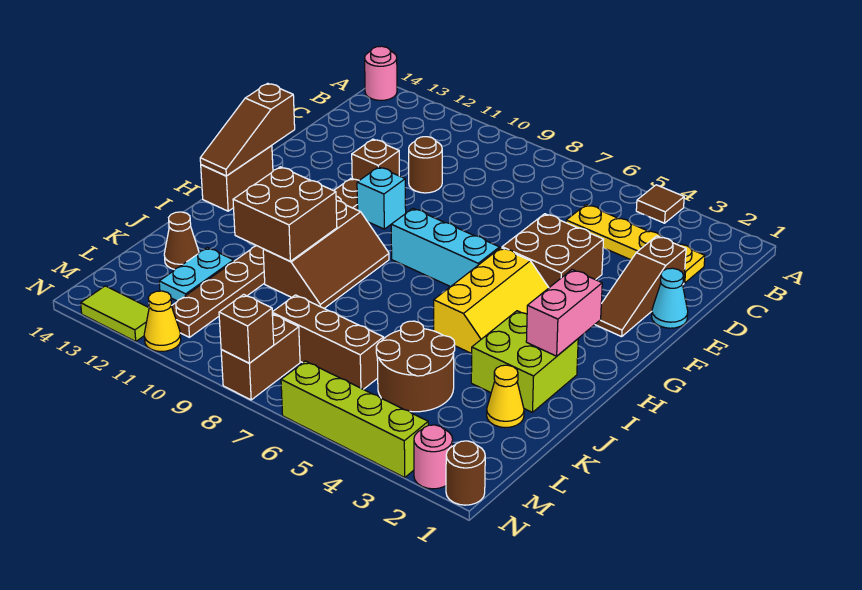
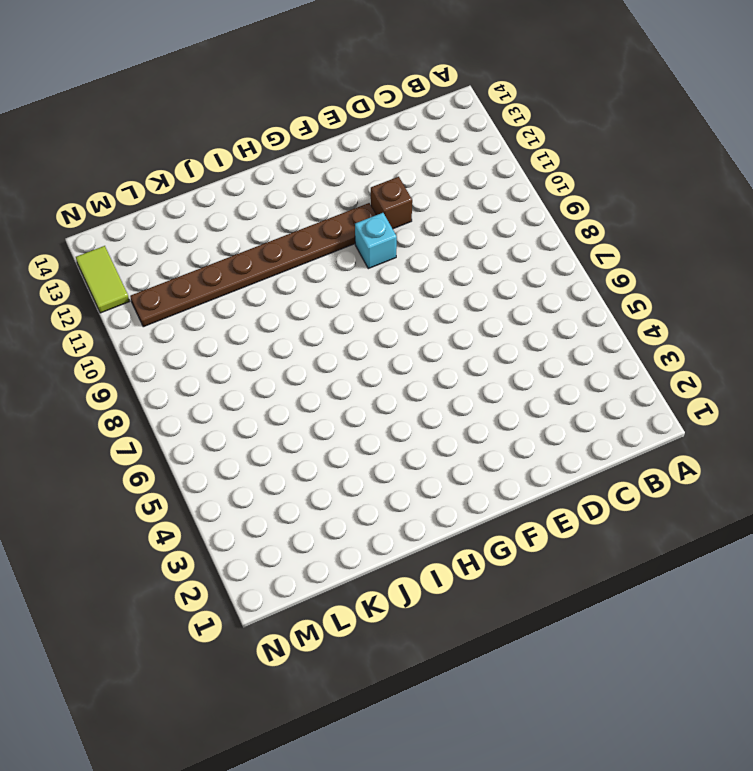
none -> brown tile A4 level 1
none -> pink round brick A14 level 1
none -> yellow plate C2:C5 level 1
none -> brown slope D2:F2 level 1 top D

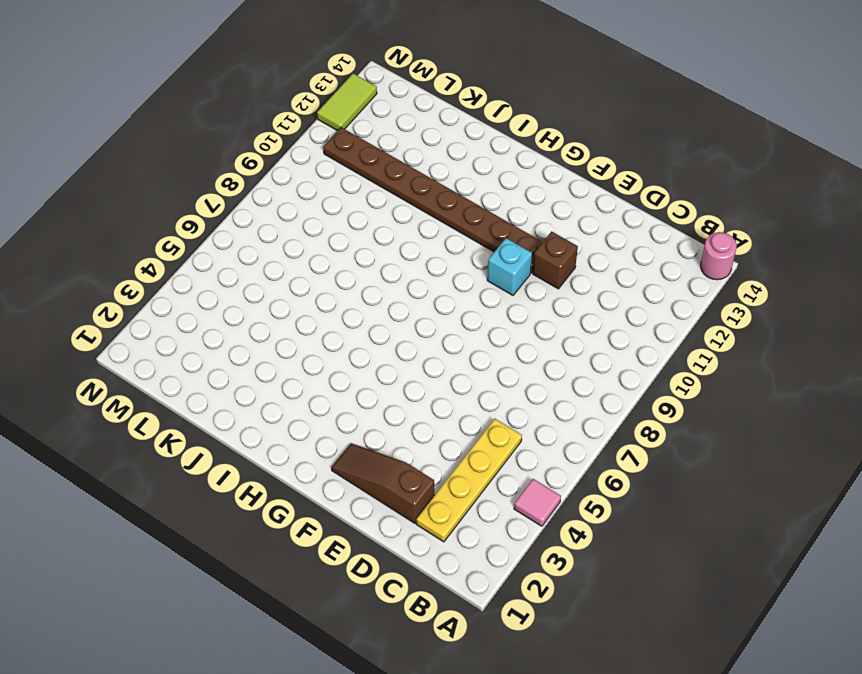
pink tile A4 level 1 -> brown tile A4 level 1
none -> brown round brick D10 level 1
none -> cyan cone E1 level 1
none -> brown brick E4:F5 level 1
none -> yellow slope G4:I5 level 1 top 5

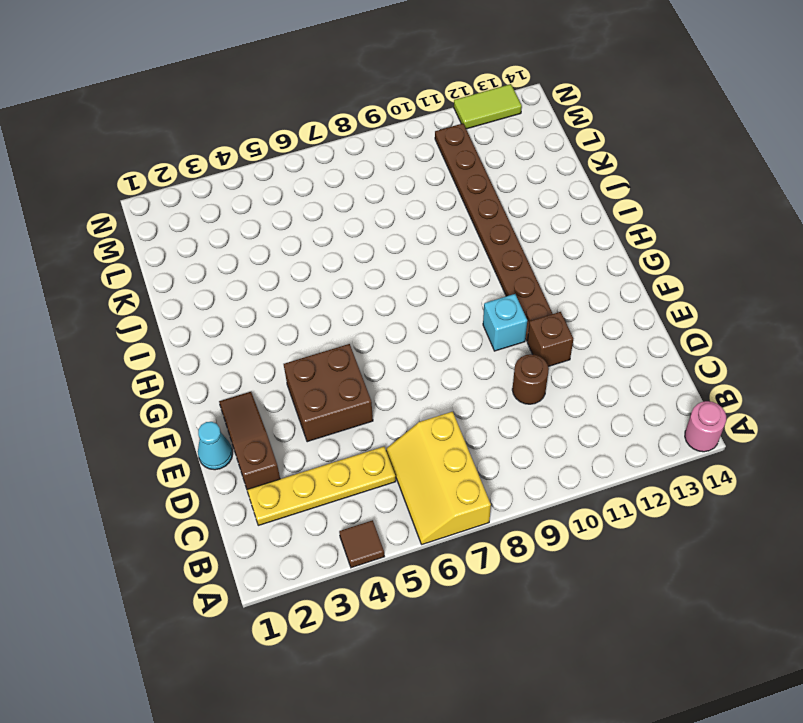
yellow slope A6:C7 level 1 top 7 -> yellow slope G4:I5 level 1 top 5
none -> cyan brick G6:G8 level 1
none -> brown brick G14:H14 level 1
none -> brown slope H9:J10 level 1 top 10
none -> lime brick I2:J3 level 1

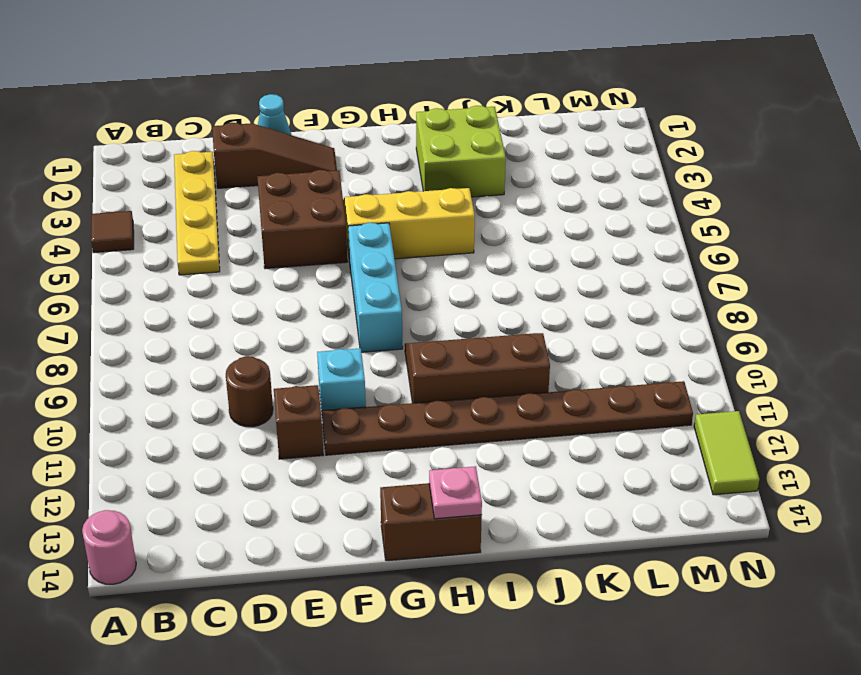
pink plate H14 level 2 -> brown slope F14:H14 level 2 top F
none -> yellow cone K2 level 1
none -> brown round brick K4:L5 level 1
none -> cyan plate K12:L12 level 1
none -> brown cone K13 level 1

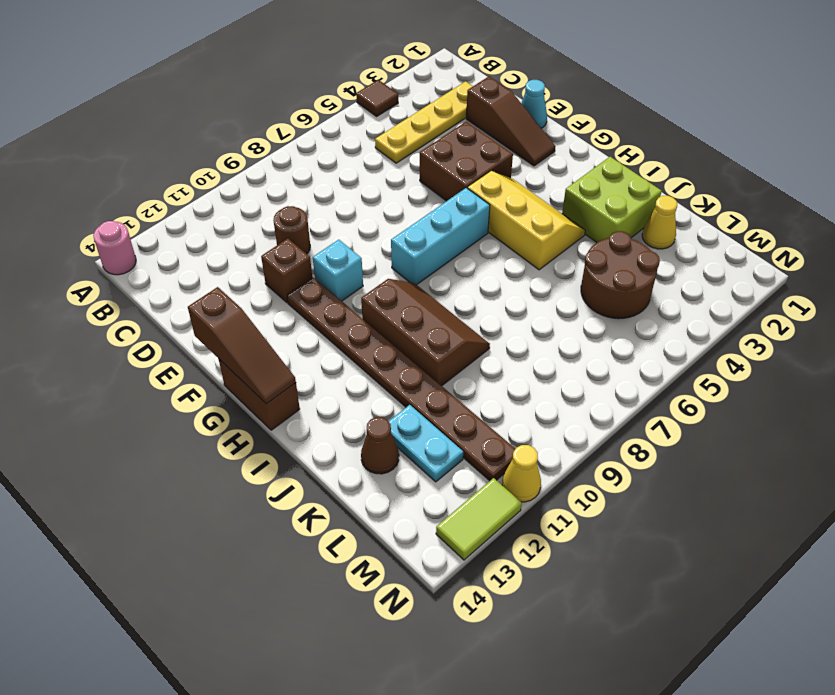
none -> brown brick L6:L8 level 1
none -> brown brick M8:N8 level 1
none -> brown round brick N1 level 1
none -> pink round brick N2 level 1

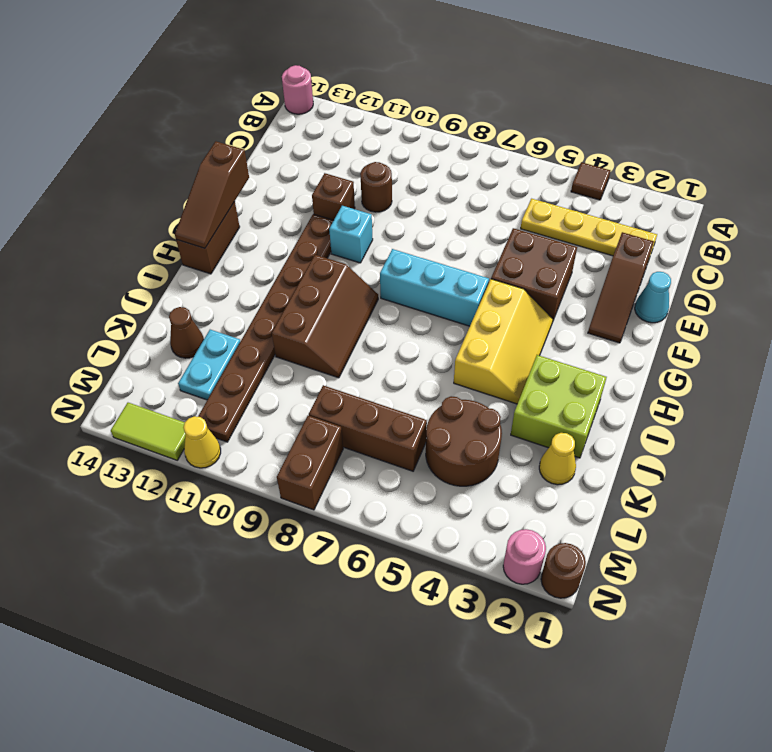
none -> lime brick N3:N6 level 1
none -> pink brick H2:I2 level 2
none -> brown brick I10:J11 level 2
none -> brown brick N8 level 2

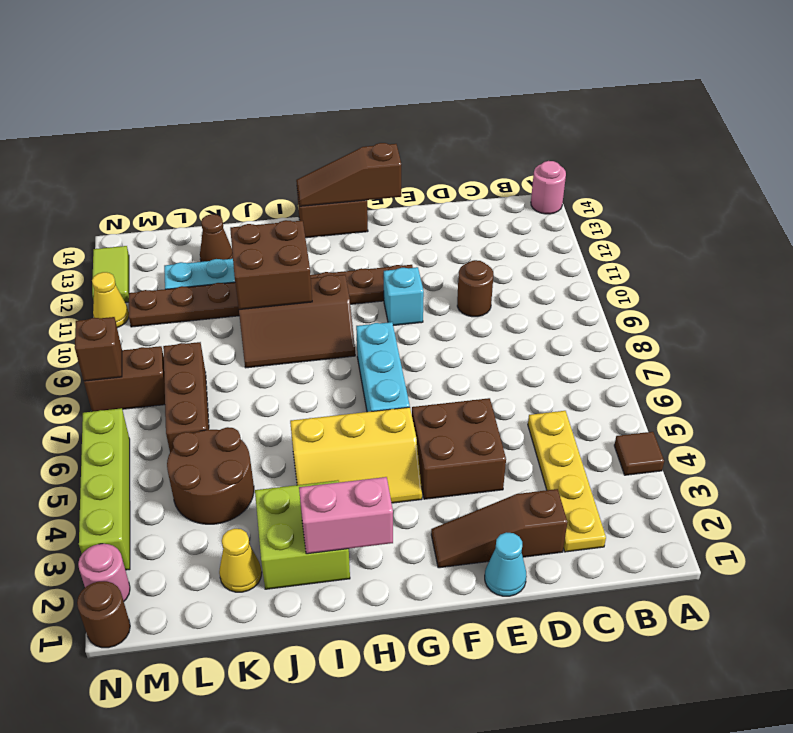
none -> brown brick E11 level 1

